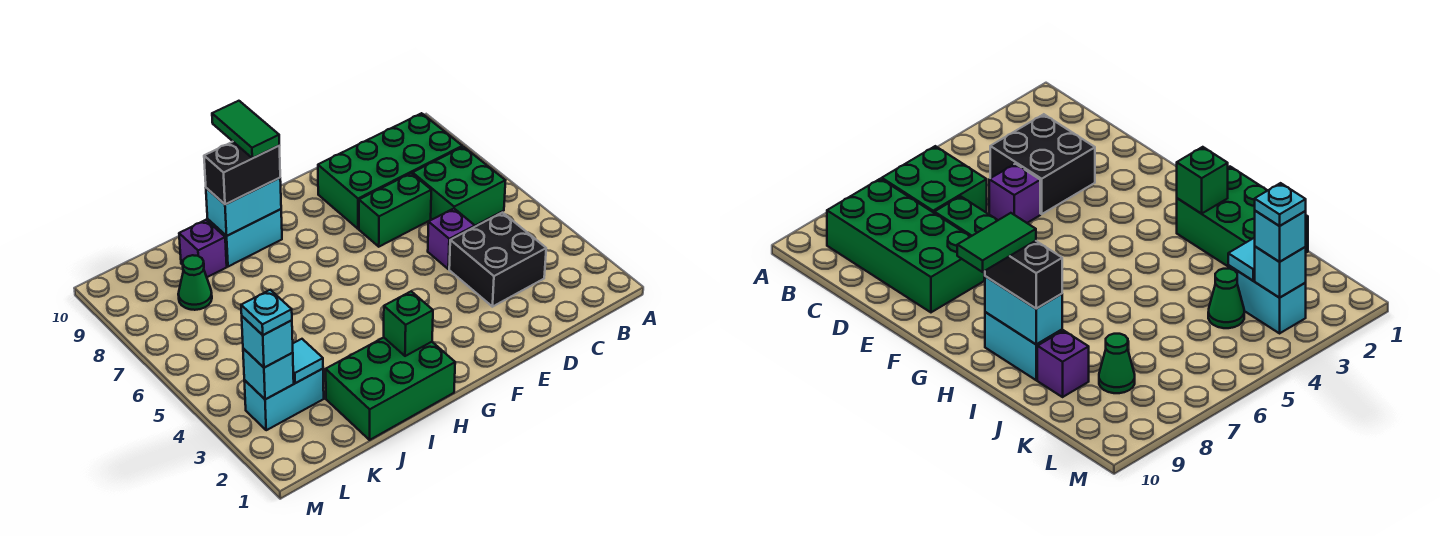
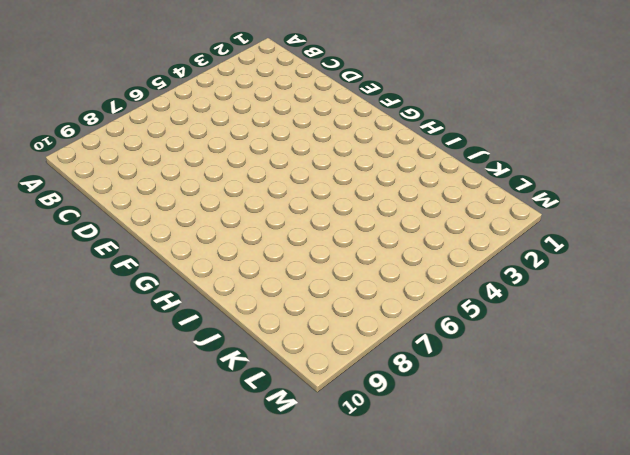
none -> green brick B6:C7 level 1
none -> green brick B8:E9 level 1
none -> black brick C3:D4 level 1

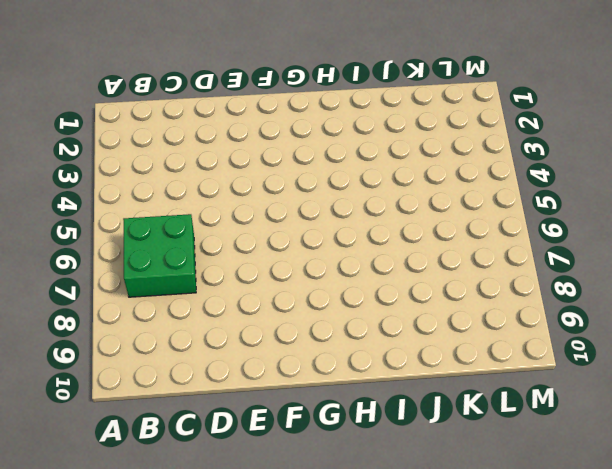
none -> green brick B8:E9 level 1
none -> black brick C3:D4 level 1
none -> purple brick D5 level 1

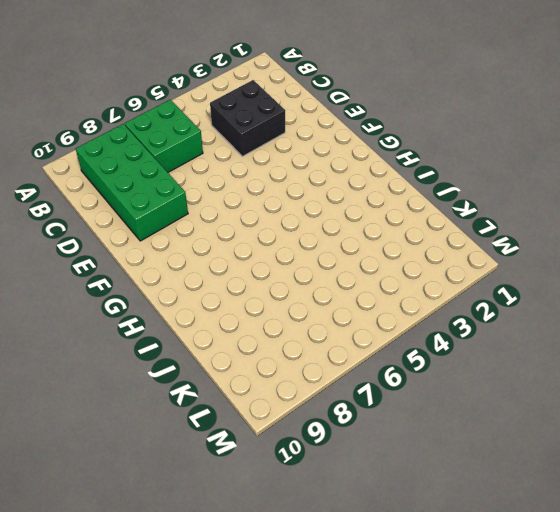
none -> purple brick D5 level 1
none -> green brick D7:E7 level 1
none -> green brick H1:J2 level 1

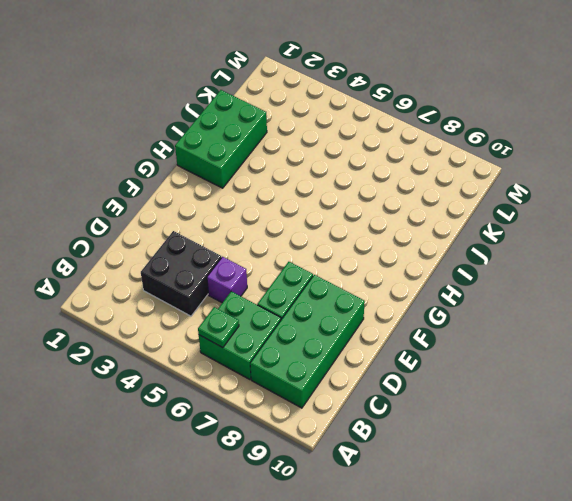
green plate B6 level 2 -> none
none -> cyan brick H9:I9 level 1
none -> purple brick J9 level 1
none -> cyan brick K3:L3 level 1

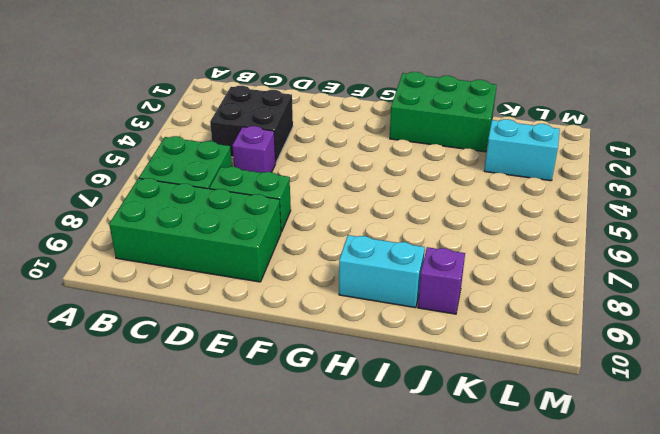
none -> green cone K4 level 1
none -> green cone K8 level 1
none -> green brick H2 level 2

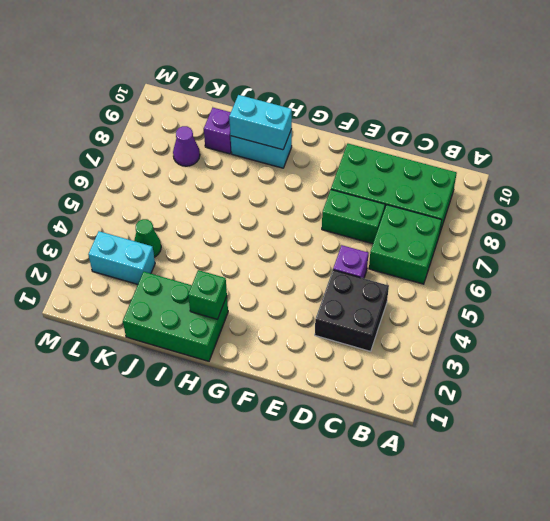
purple cone K8 level 1 -> green cone K8 level 1
none -> cyan tile K3 level 2
none -> cyan brick L3 level 2
none -> black brick H9:I9 level 3

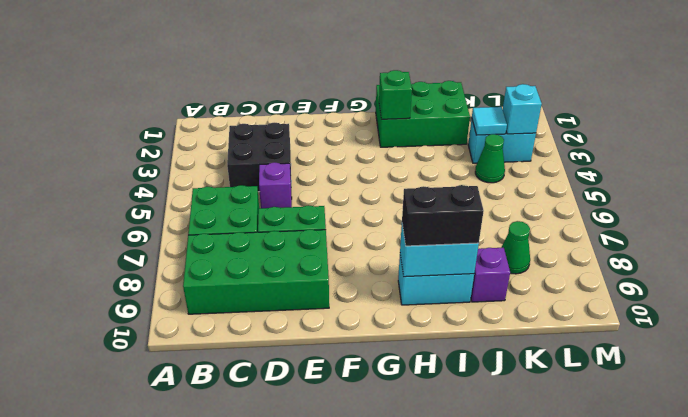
none -> cyan brick L3 level 3
none -> green tile H9:H10 level 4
none -> cyan plate L3 level 4

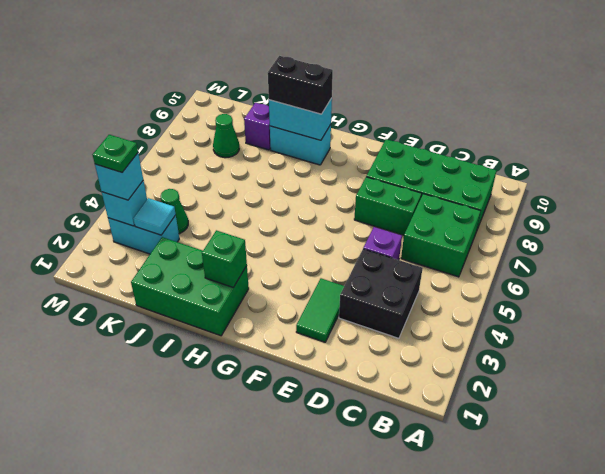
green tile E2:E3 level 1 -> green tile H9:H10 level 4
green plate L3 level 4 -> cyan plate L3 level 4

